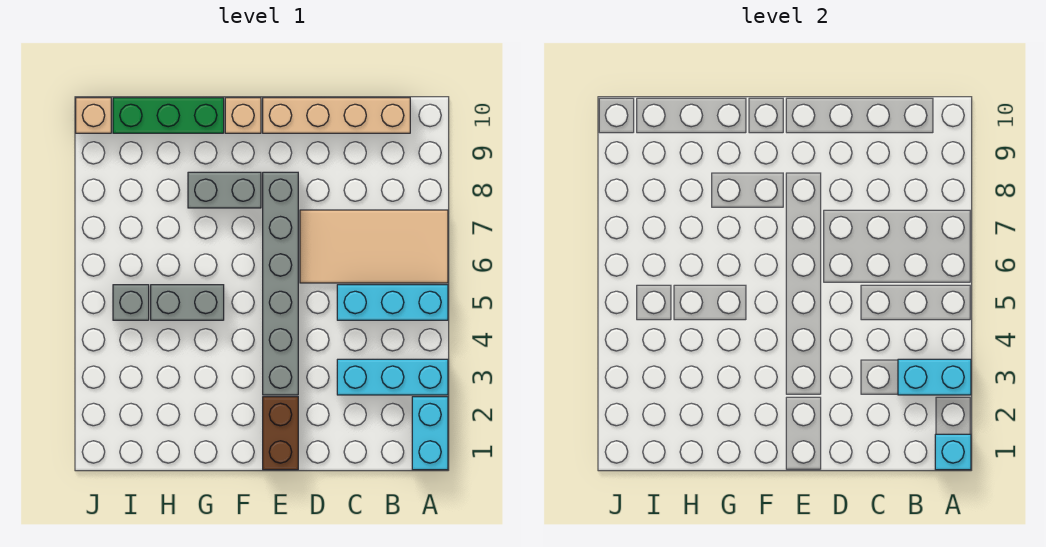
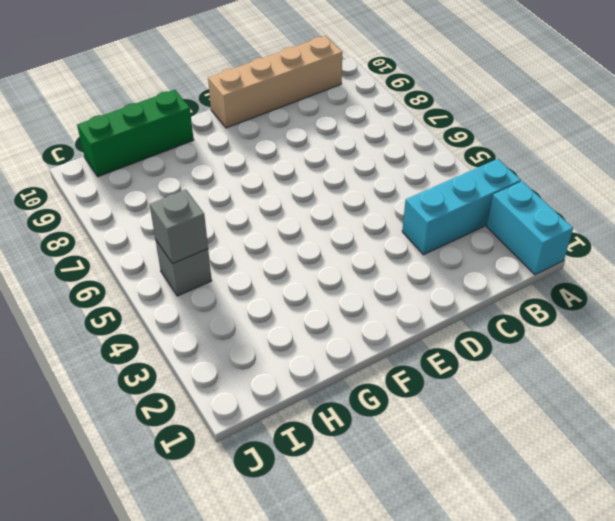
grey brick I5 level 2 -> none
none -> cyan brick A5:C5 level 1
none -> tan tile A6:D7 level 1
none -> brown brick E1:E2 level 1

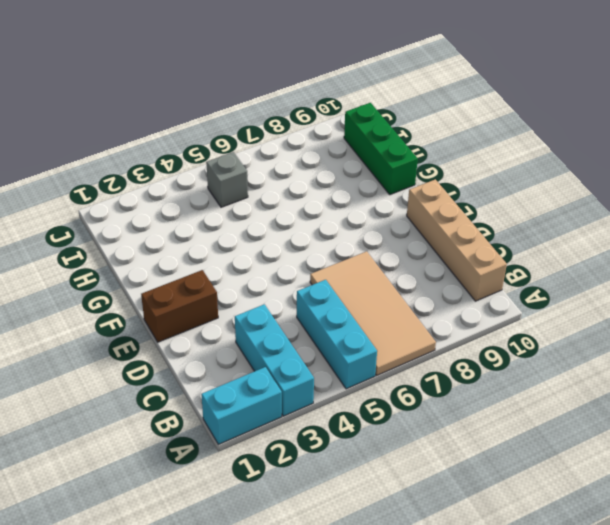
none -> grey brick E3:E8 level 1
none -> grey brick F8:G8 level 1
none -> tan brick F10 level 1

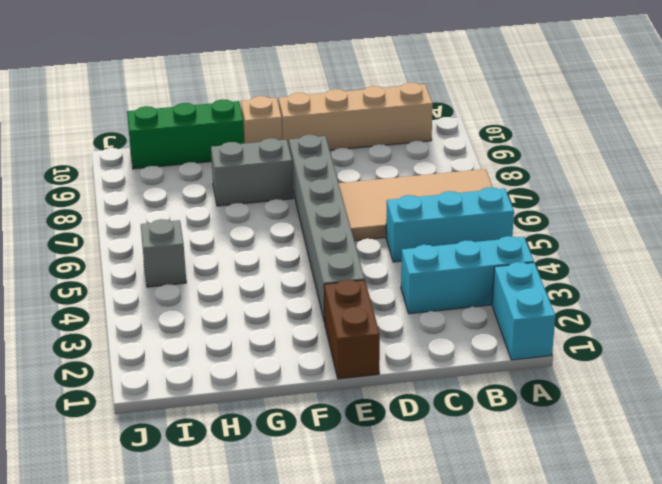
none -> grey brick G5:H5 level 1
none -> tan brick J10 level 1
none -> cyan brick A1 level 2

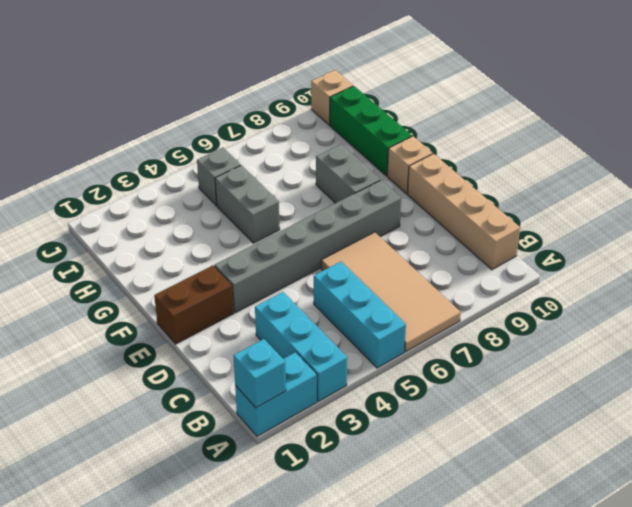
none -> cyan brick A3:B3 level 2

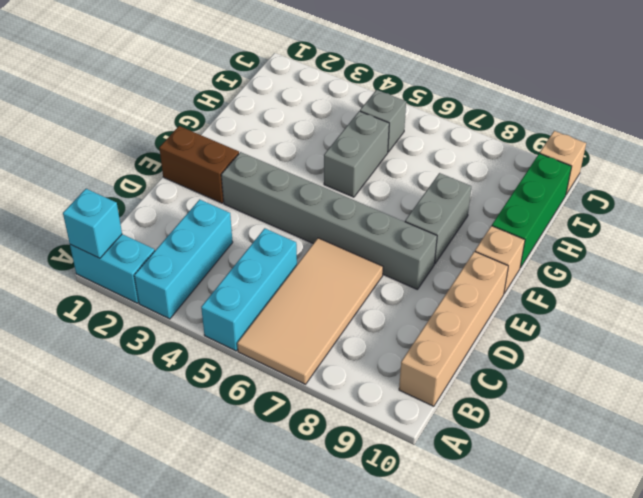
none -> cyan brick A3:B3 level 2

